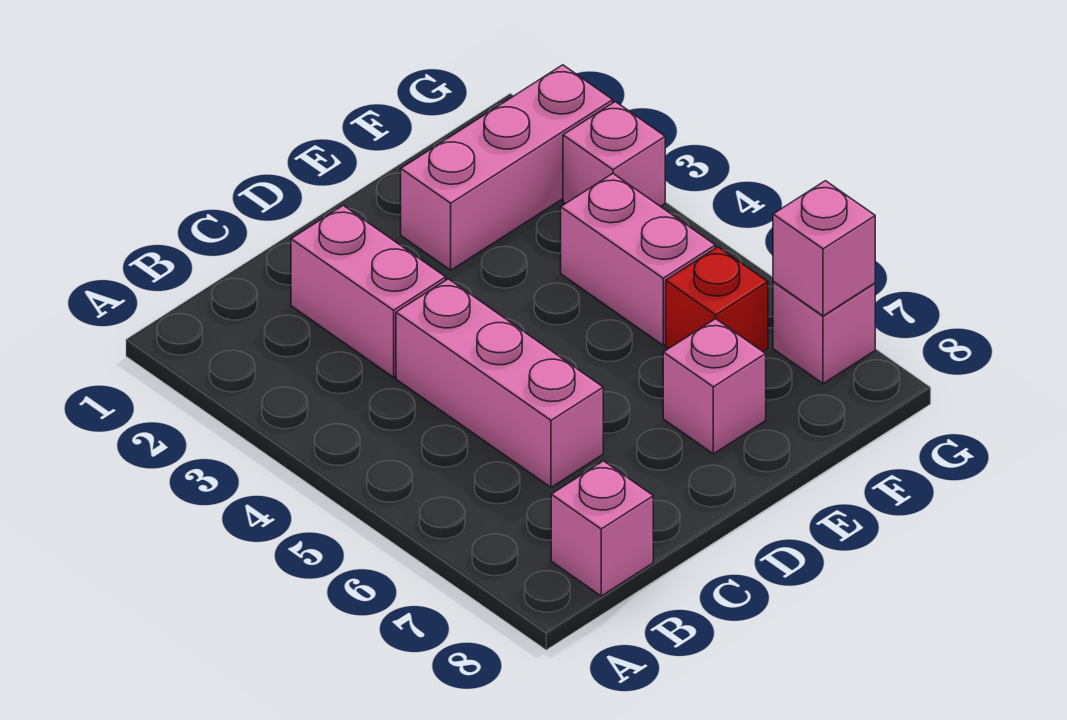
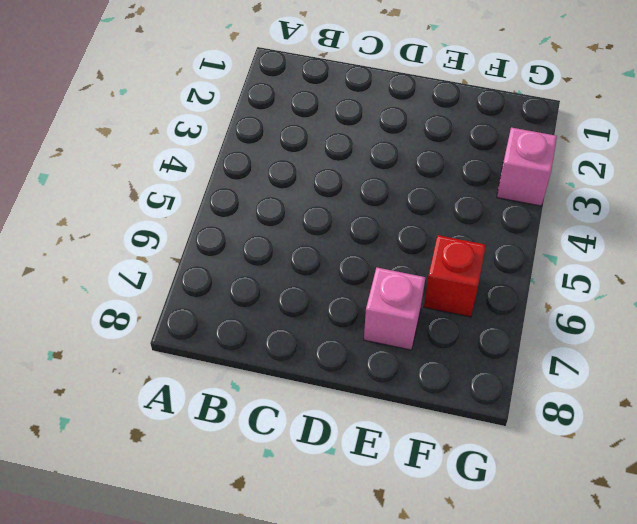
none -> pink brick B8 level 1
none -> pink brick C2:C3 level 1

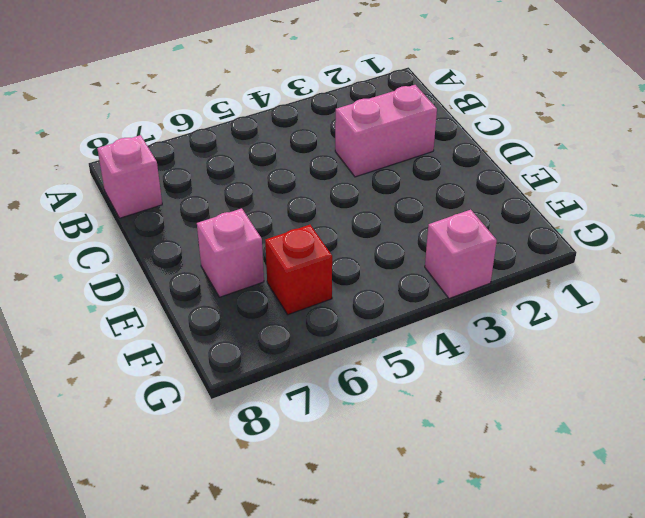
none -> pink brick C4:C6 level 1
none -> pink brick E2:G2 level 1

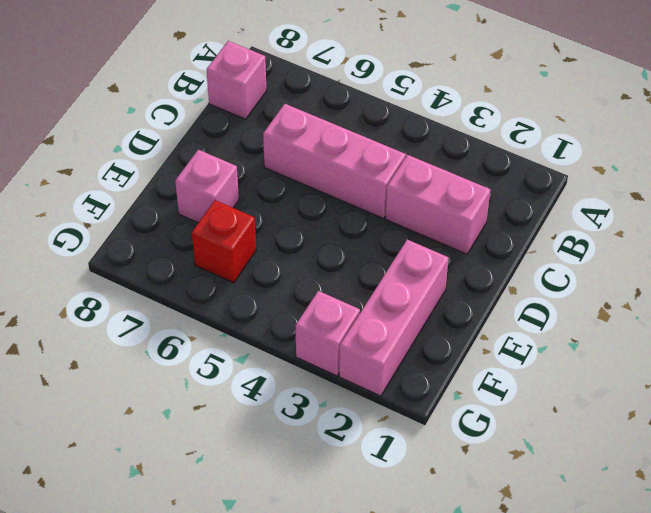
none -> pink brick F4:F5 level 1
none -> pink brick G7 level 1

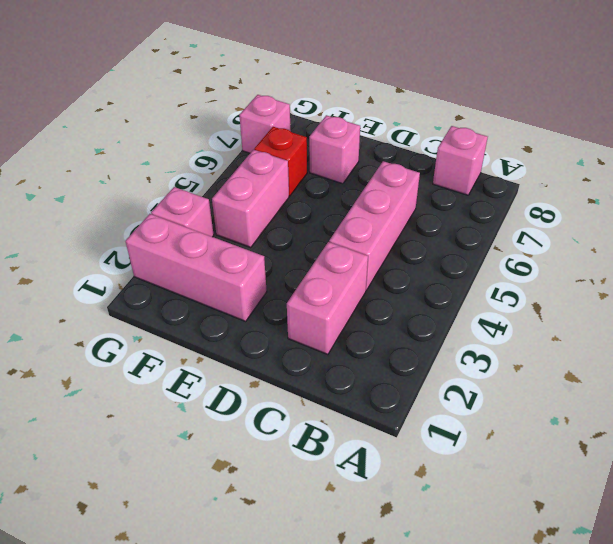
none -> pink brick G7 level 2

